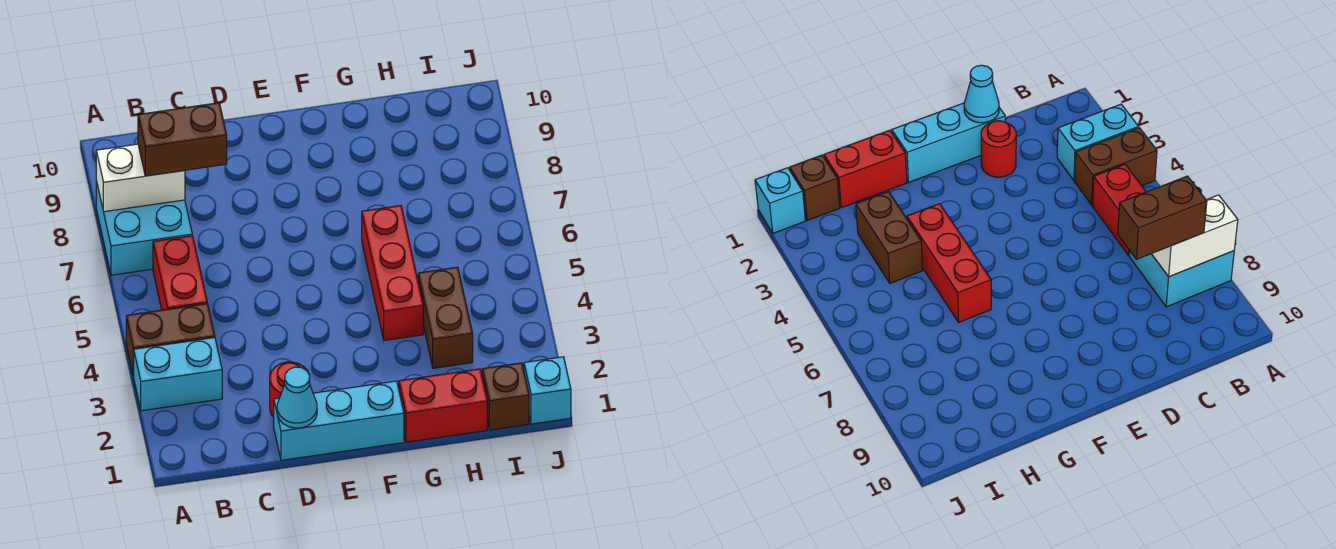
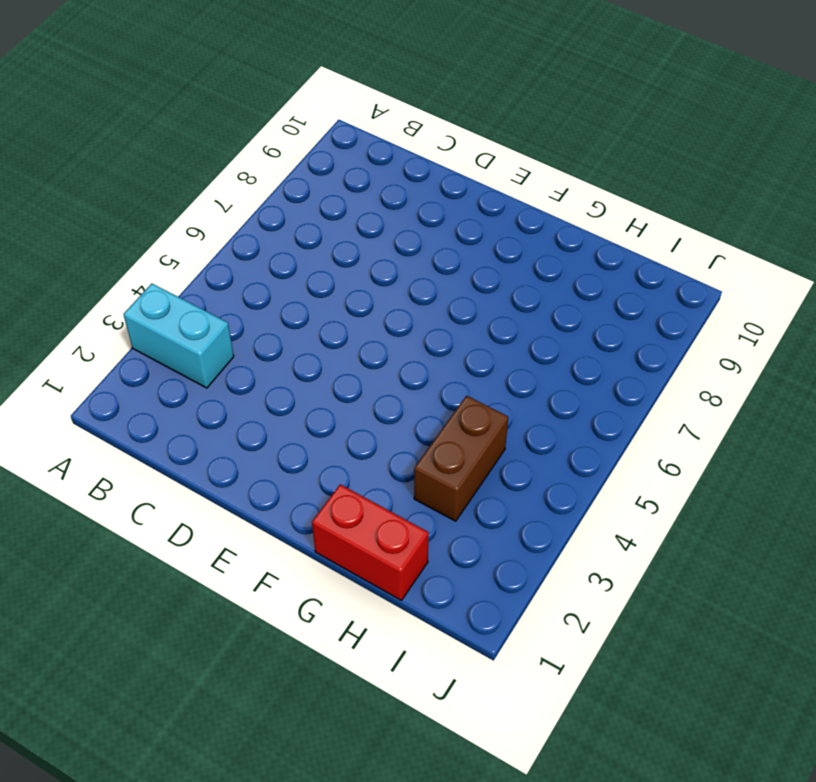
none -> brown brick A4:B4 level 1
none -> cyan brick A7:B8 level 1
none -> red brick B5:B6 level 1

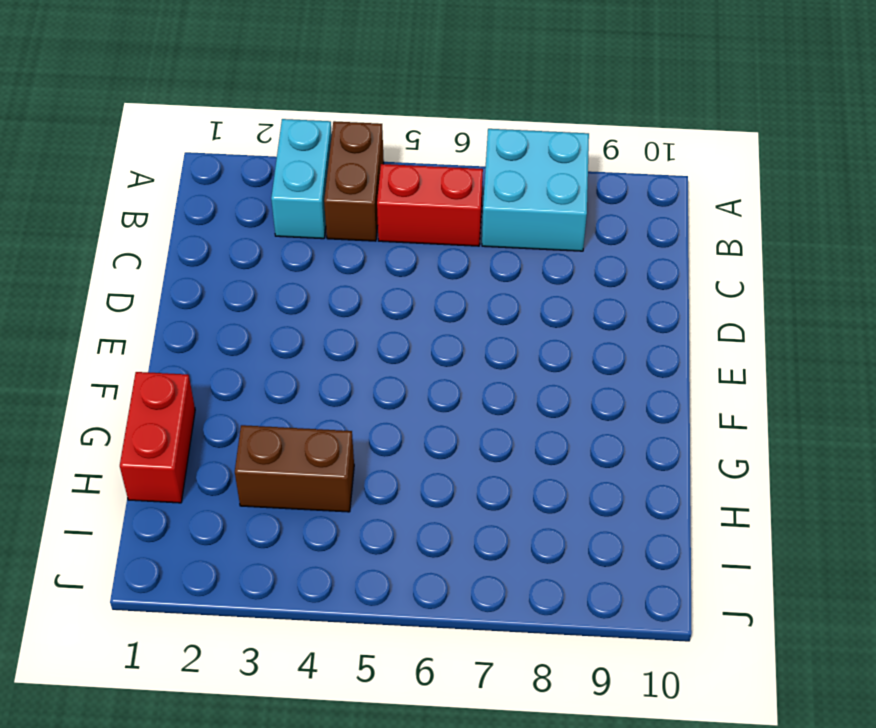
none -> cyan brick D1:F1 level 1
none -> red round brick D2 level 1
none -> red brick G4:G6 level 1

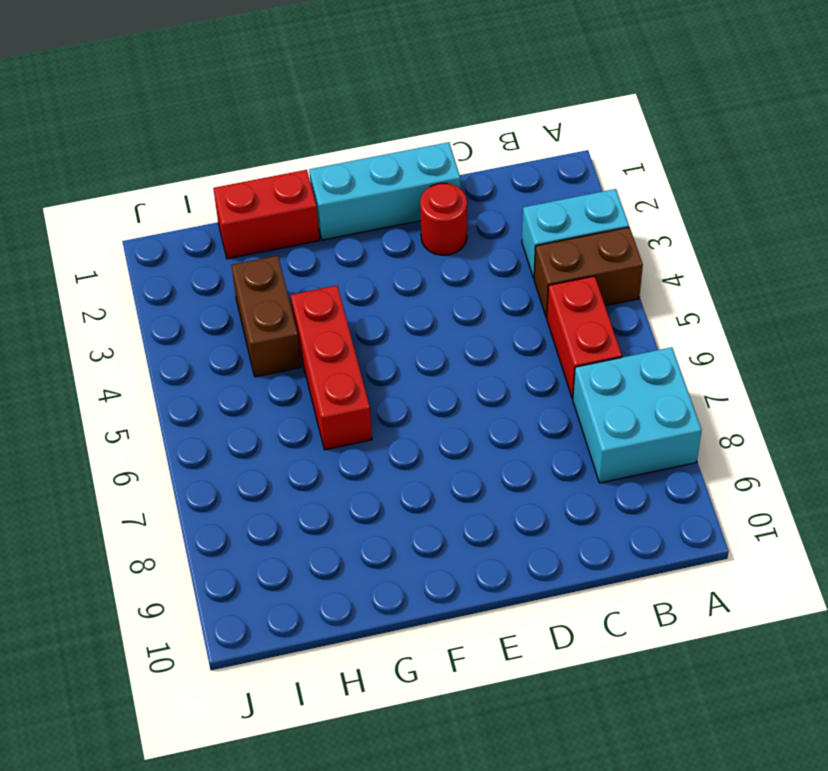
none -> brown brick I1 level 1
none -> cyan brick J1 level 1
none -> white brick A8:B8 level 2

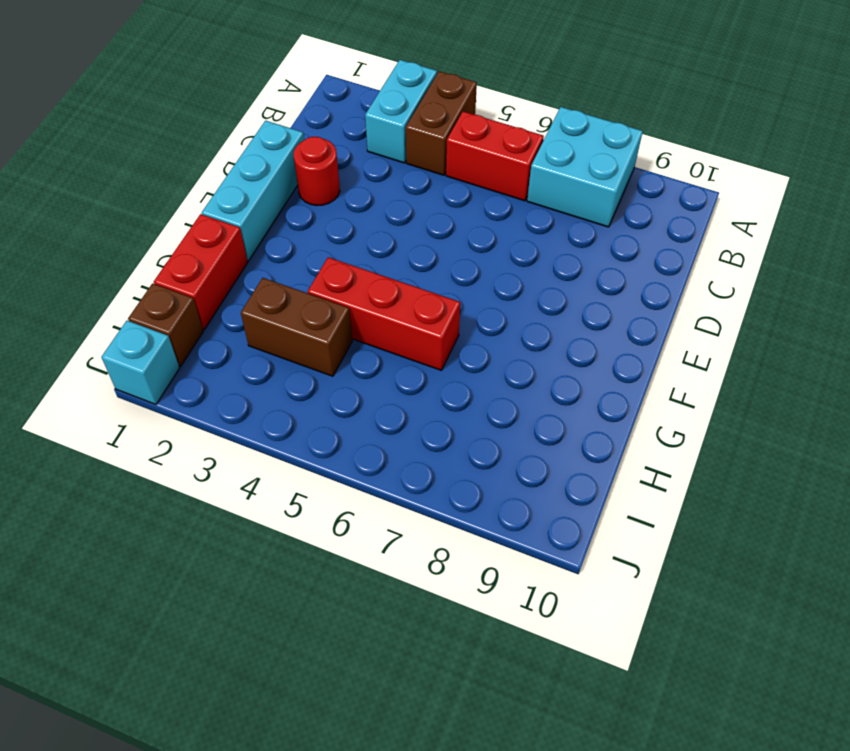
none -> white brick A8:B8 level 2
none -> cyan cone D1 level 2
none -> brown brick B8:C8 level 3

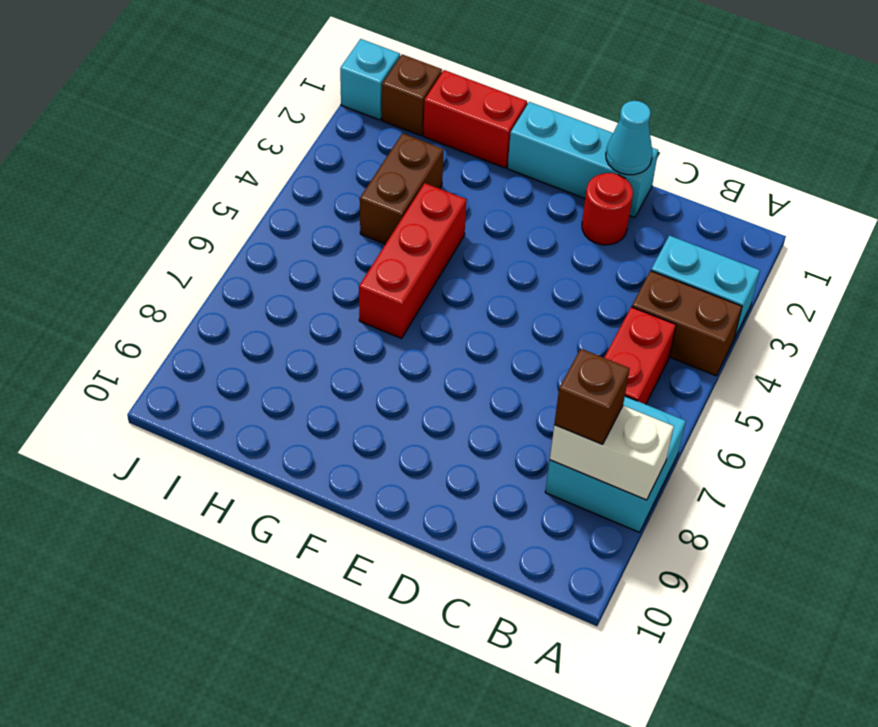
brown brick B8 level 3 -> brown brick B8:C8 level 3

